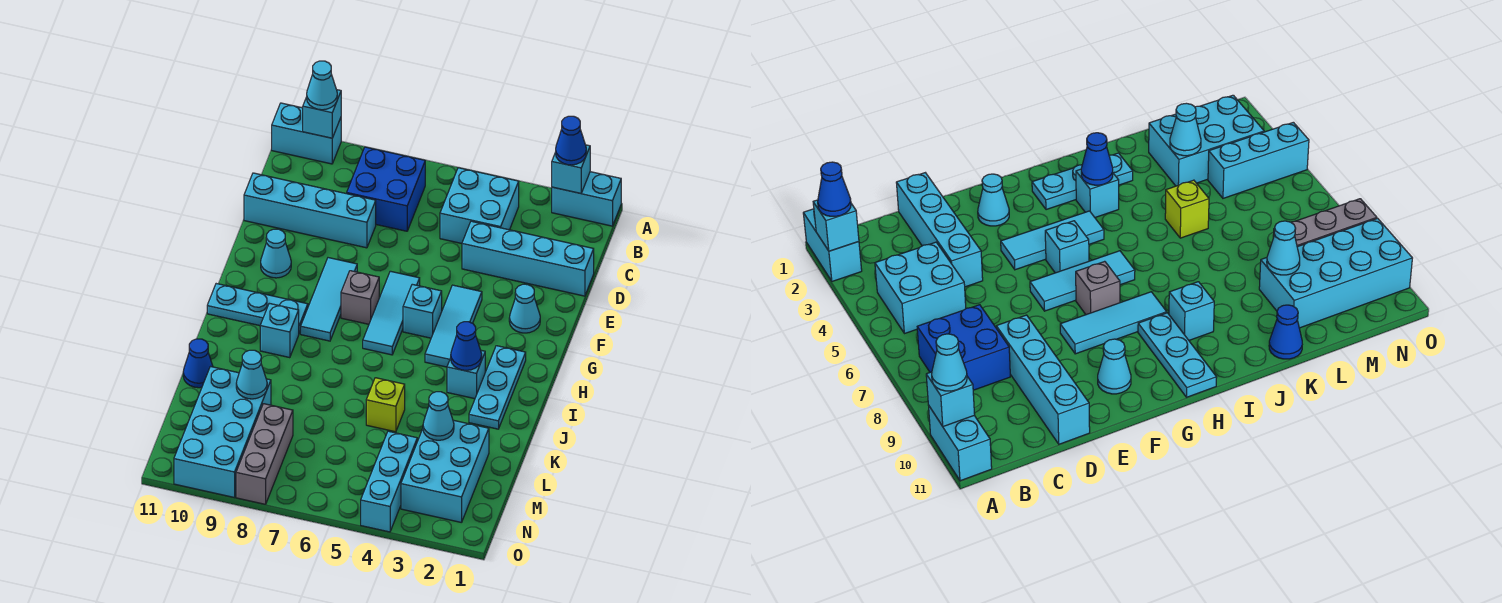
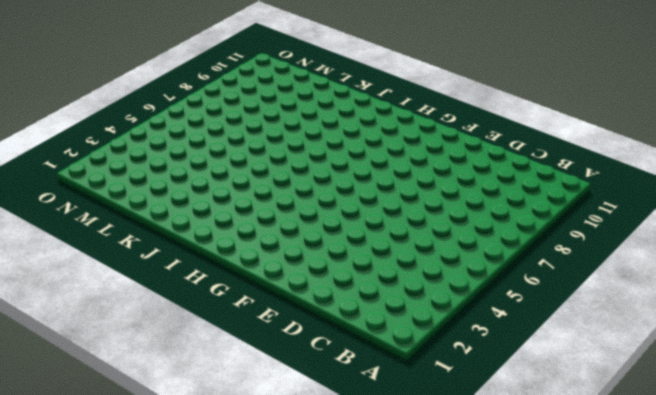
none -> cyan brick A1:A2 level 1
none -> cyan brick A10:A11 level 1
none -> cyan brick B4:C5 level 1
none -> blue brick B7:C8 level 1

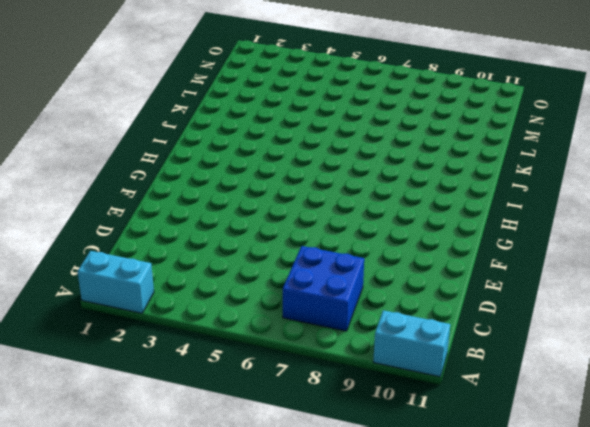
none -> cyan brick B4:C5 level 1
none -> cyan brick D1:D4 level 1
none -> cyan brick D8:D11 level 1
none -> cyan cone F2 level 1

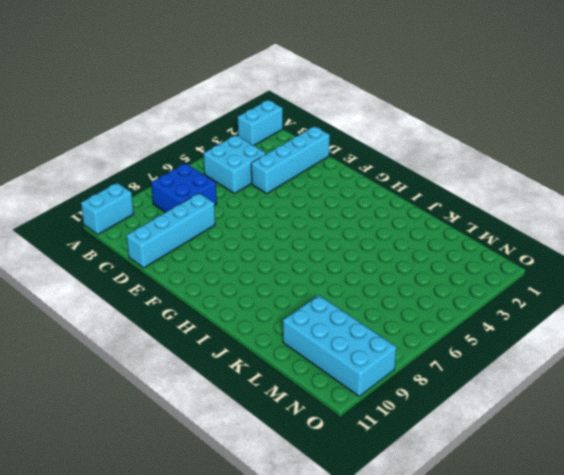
none -> cyan cone F2 level 1
none -> cyan tile F4:H4 level 1
none -> cyan tile F6:H6 level 1
none -> cyan tile F8:H8 level 1

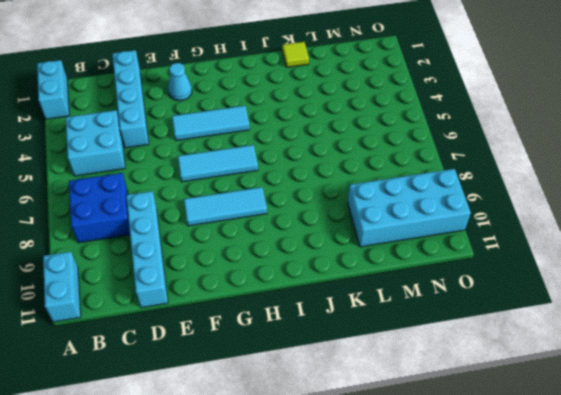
lime tile K1 level 1 -> none
none -> cyan cone F10 level 1
none -> cyan brick G5 level 1
none -> grey brick G7 level 1
none -> cyan plate H2:J2 level 1

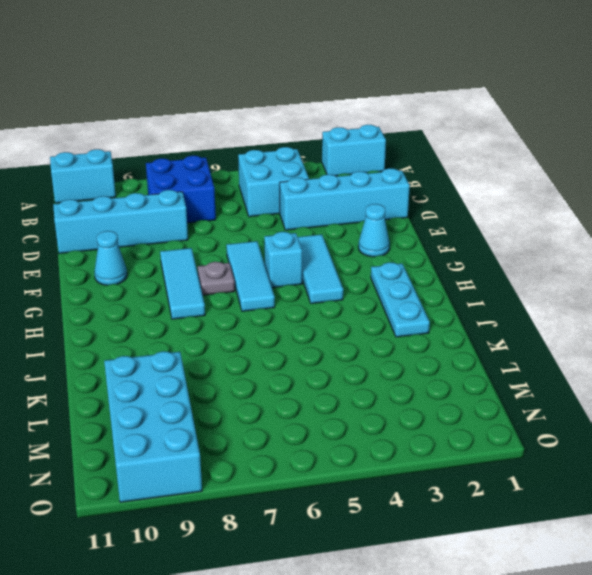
grey plate G7 level 1 -> grey brick G7 level 1
none -> cyan plate H9:H11 level 1
none -> cyan brick I3 level 1
none -> cyan brick I9 level 1
none -> lime brick K5 level 1

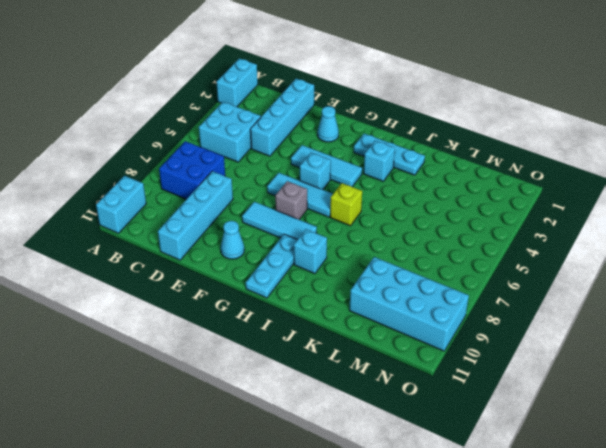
lime brick I6 level 1 -> lime brick K5 level 1
none -> blue cone K11 level 1
none -> cyan brick L2:N3 level 1
none -> cyan brick M4:O4 level 1
none -> grey brick M8:O8 level 1

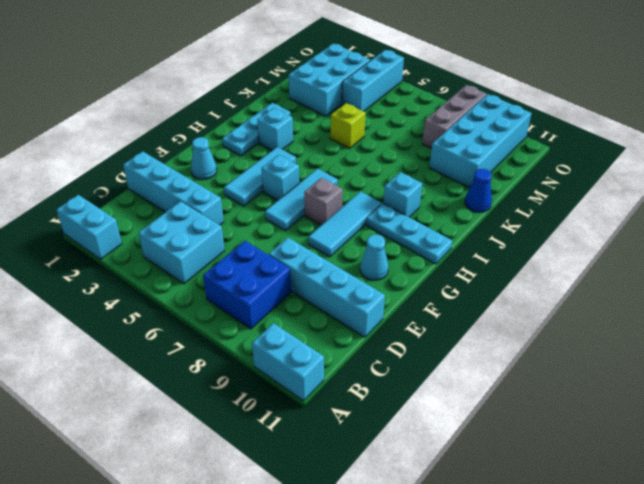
none -> cyan brick A2 level 2
none -> cyan brick A10 level 2
none -> blue cone I3 level 2
none -> cyan cone L3 level 2

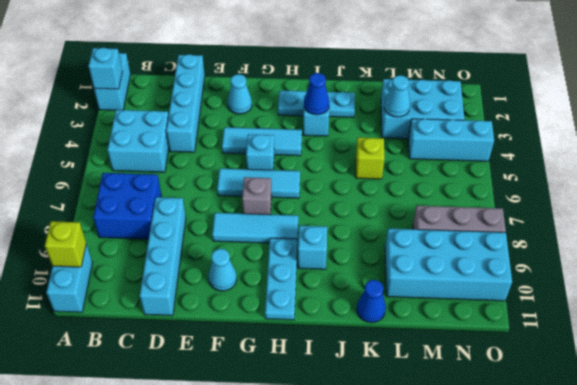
lime brick A10 level 2 -> cyan brick A10 level 2
none -> cyan cone L9 level 2
none -> blue cone A2 level 3
none -> cyan cone A10 level 3

